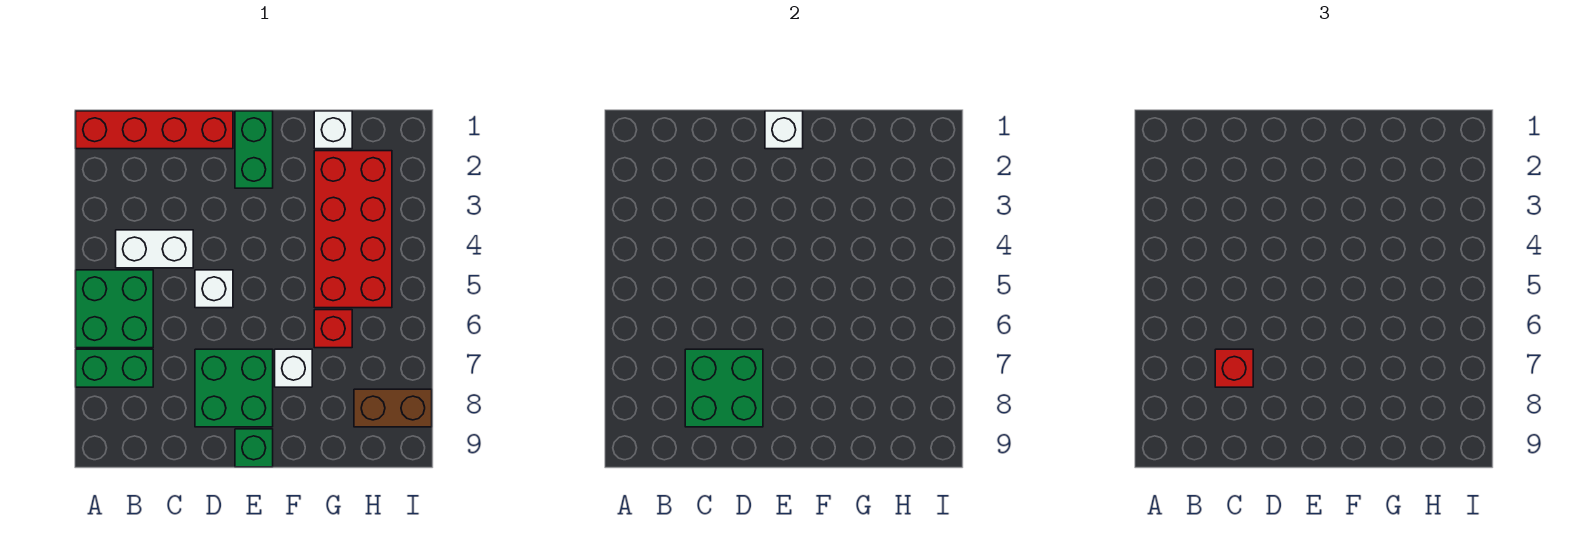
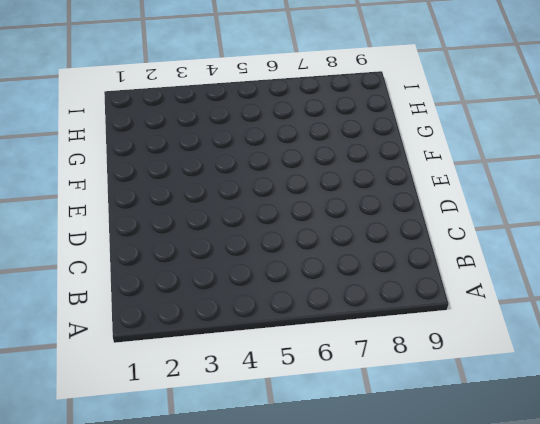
none -> red brick A1:D1 level 1
none -> green brick A5:B6 level 1
none -> green brick A7:B7 level 1

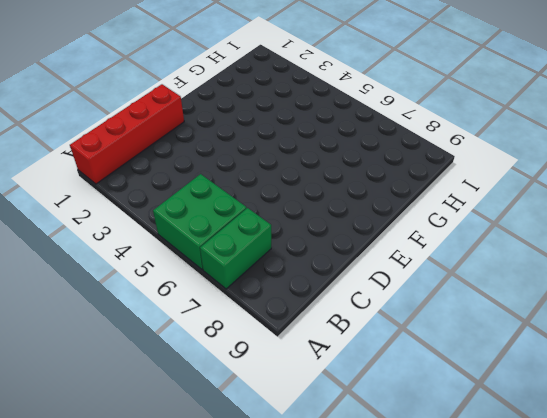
none -> white brick B4:C4 level 1
none -> white brick D5 level 1
none -> green brick D7:E8 level 1

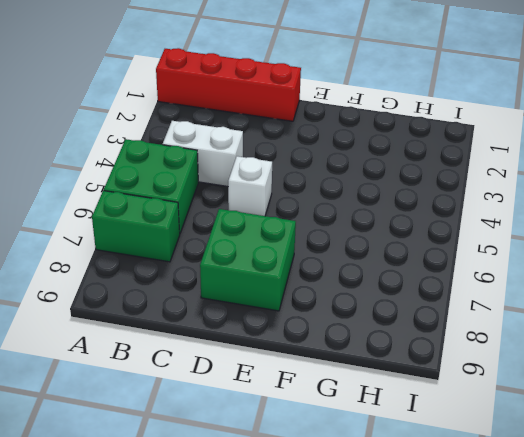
none -> green brick E1:E2 level 1
none -> green brick E9 level 1
none -> white brick F7 level 1

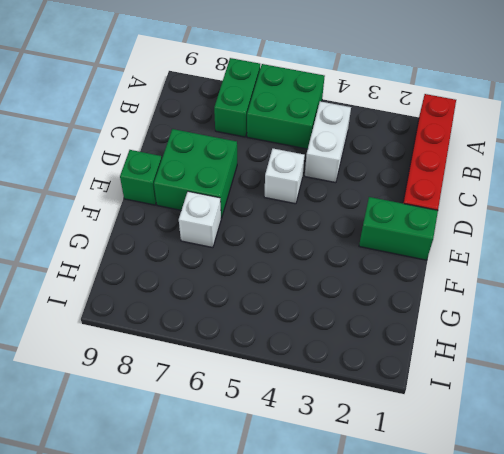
none -> white brick G1 level 1
none -> red brick G2:H5 level 1
none -> red brick G6 level 1

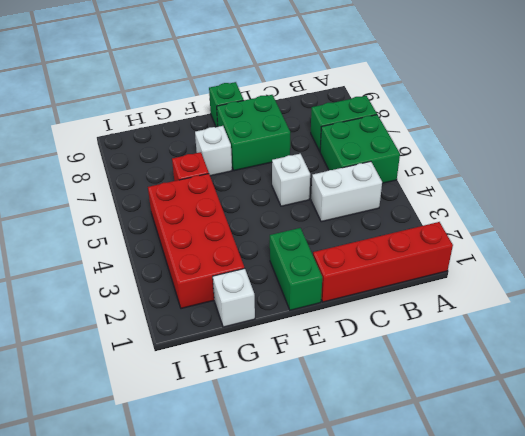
none -> brown brick H8:I8 level 1
none -> green brick C7:D8 level 2
none -> white brick E1 level 2

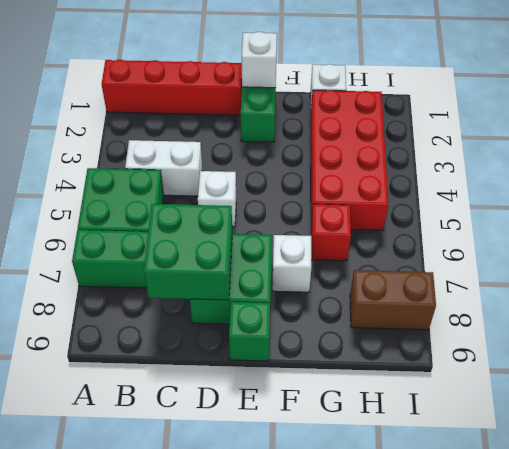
none -> red brick C7 level 3

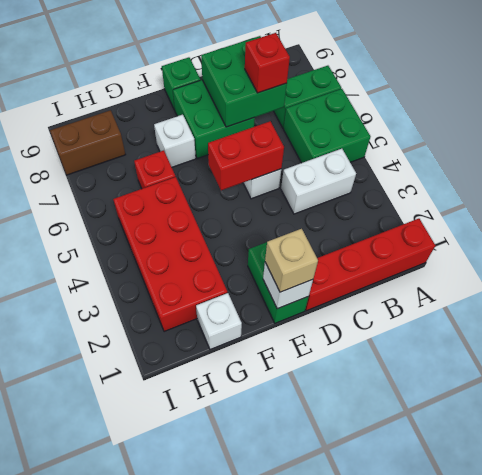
red brick D5:E5 level 2 -> none
tan brick E1 level 3 -> none

